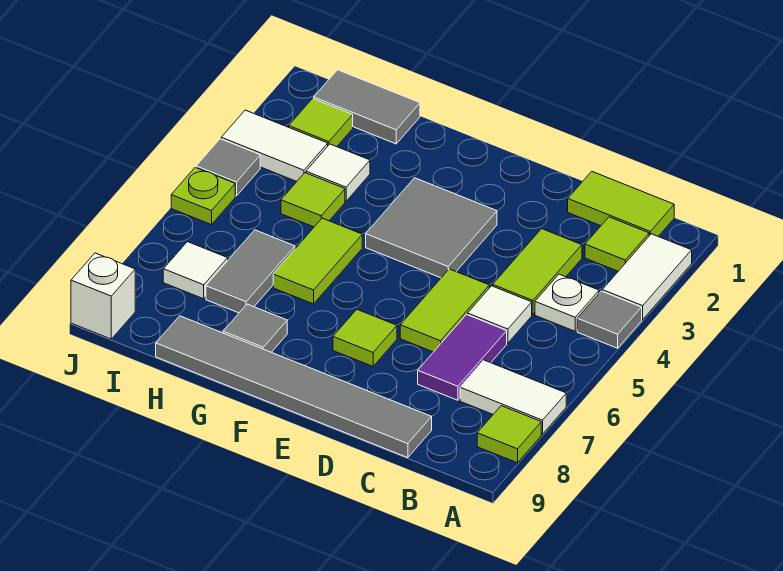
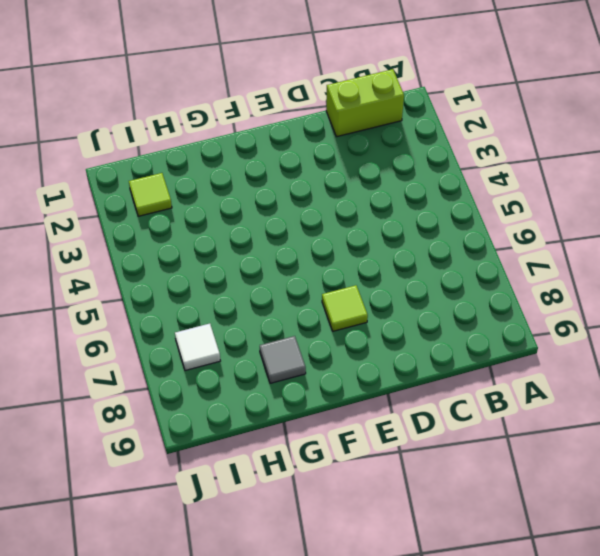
lime brick B1:C1 level 1 -> lime tile B1:C1 level 1
none -> white tile A2:A3 level 1
none -> grey tile A4 level 1
none -> white tile A7:B7 level 1

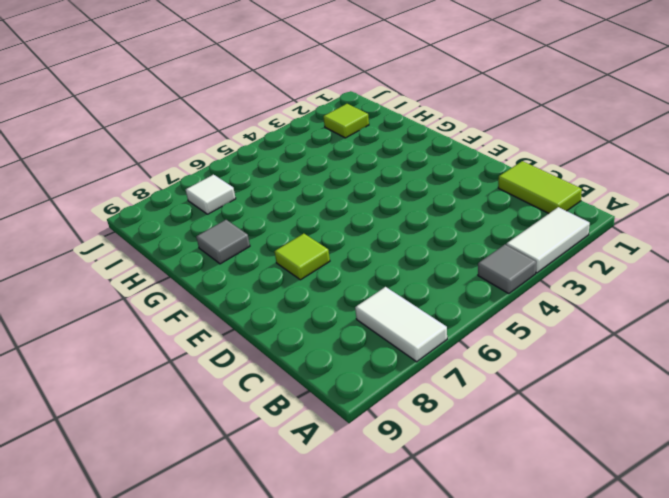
none -> lime tile A8 level 1
none -> lime tile B2 level 1
none -> white plate B4 level 1

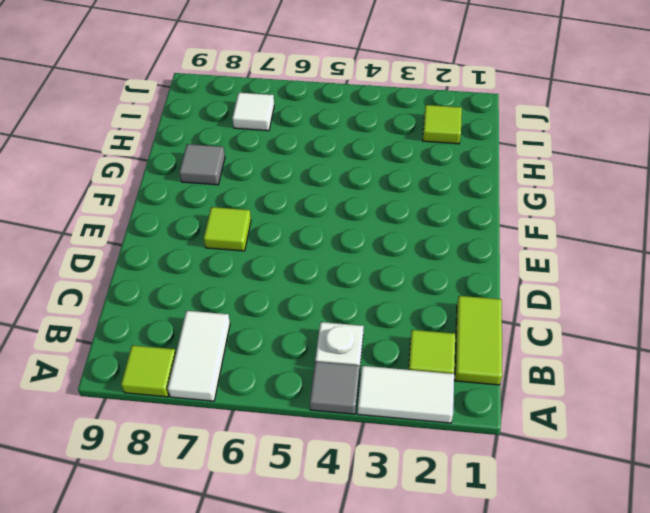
none -> lime tile C3:C4 level 1
none -> white tile C5 level 1
none -> purple tile C6:C7 level 1

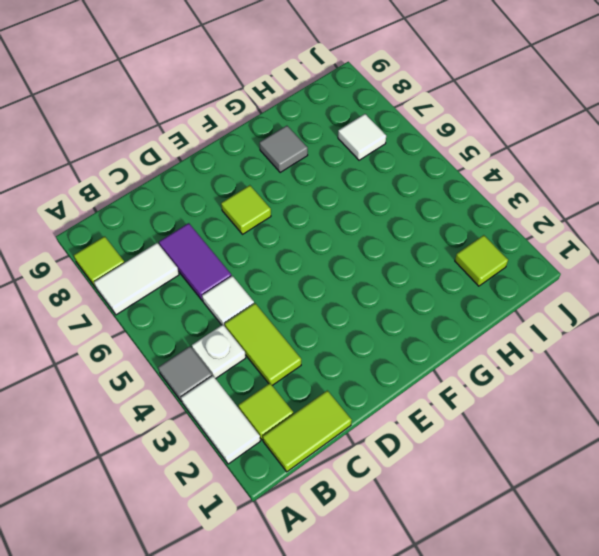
none -> grey tile C9:H9 level 1
none -> lime tile D5:D6 level 1
none -> grey tile E3:F4 level 1

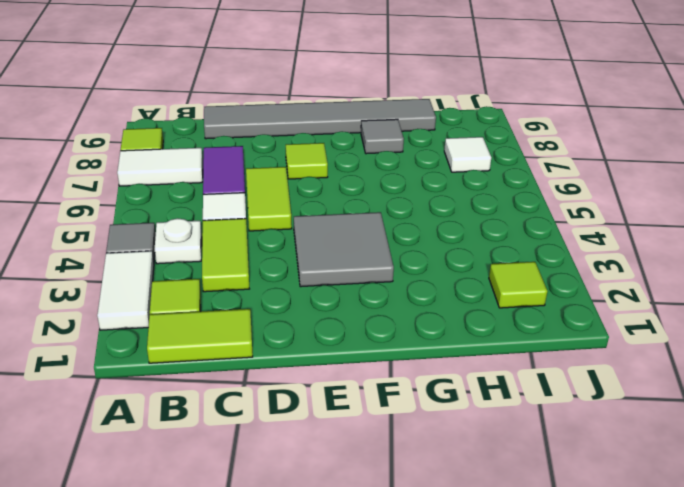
none -> lime tile G5:G6 level 1
none -> grey tile H1:I1 level 1
none -> white tile H3 level 1

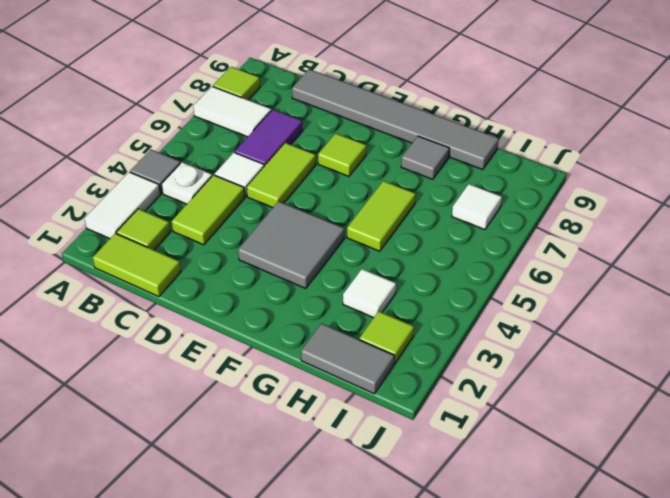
none -> lime tile H4 level 1
none -> grey tile H6:H7 level 1
none -> white tile I3:J3 level 1

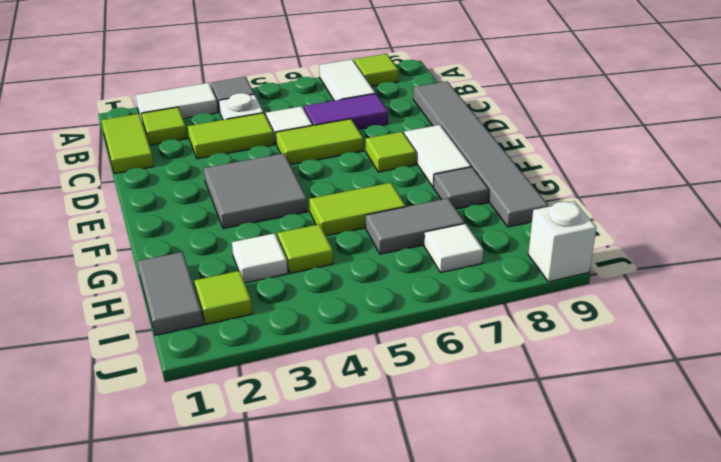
white tile E8:F8 level 1 -> white tile I3:J3 level 1
none -> grey tile J4 level 1
none -> lime plate J5 level 1

